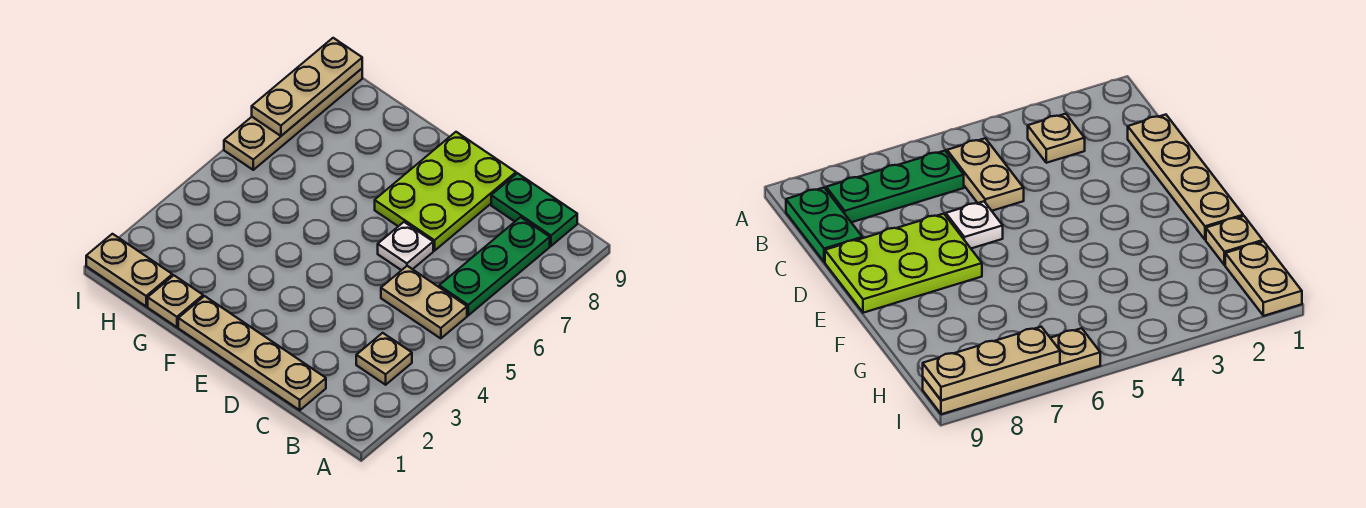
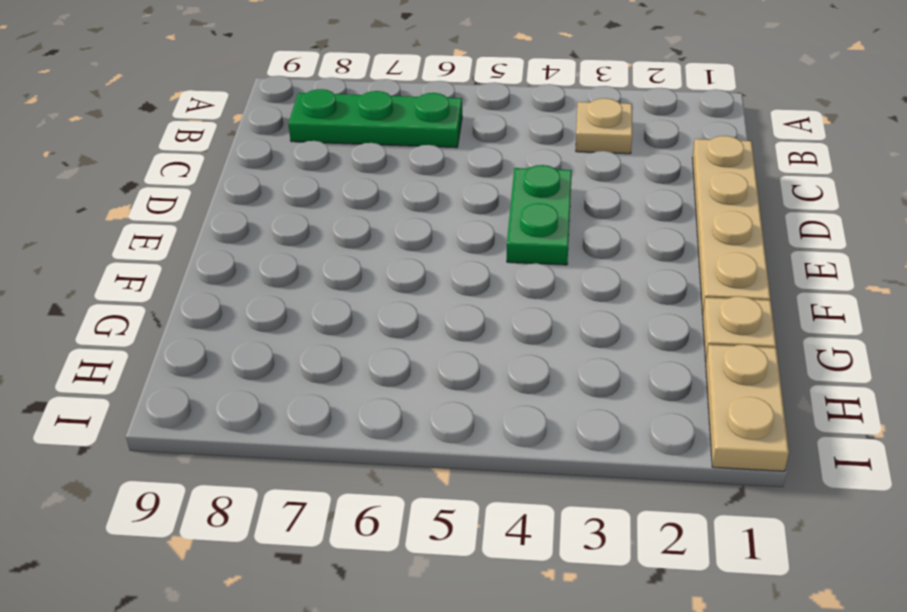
green plate D4:E4 level 1 -> green plate B9:C9 level 1
none -> tan plate B5:C5 level 1
none -> white plate D6 level 1

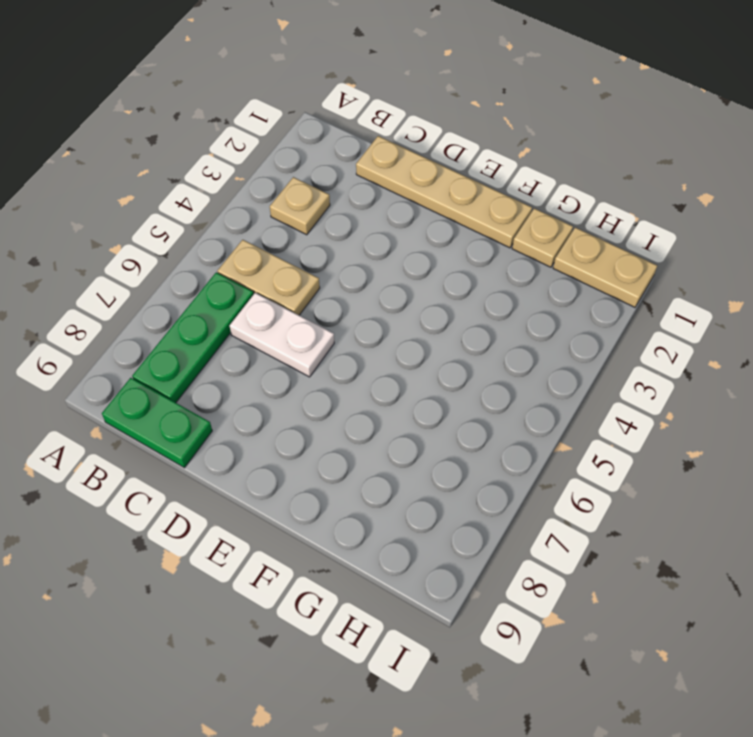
white plate C6:D6 level 1 -> white plate D6 level 1
none -> lime plate D7:E9 level 1
none -> tan plate I6:I9 level 1

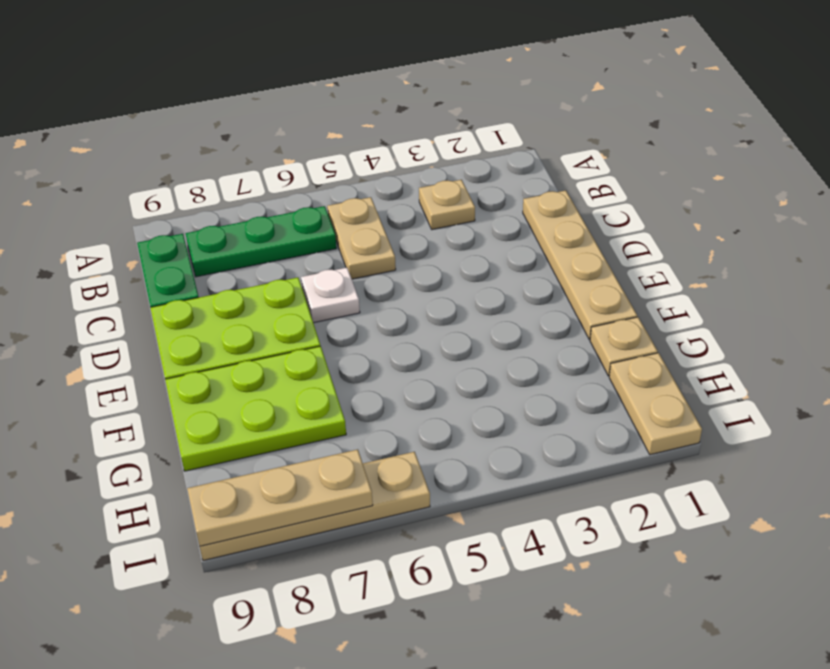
lime plate F7:G9 level 1 -> none

